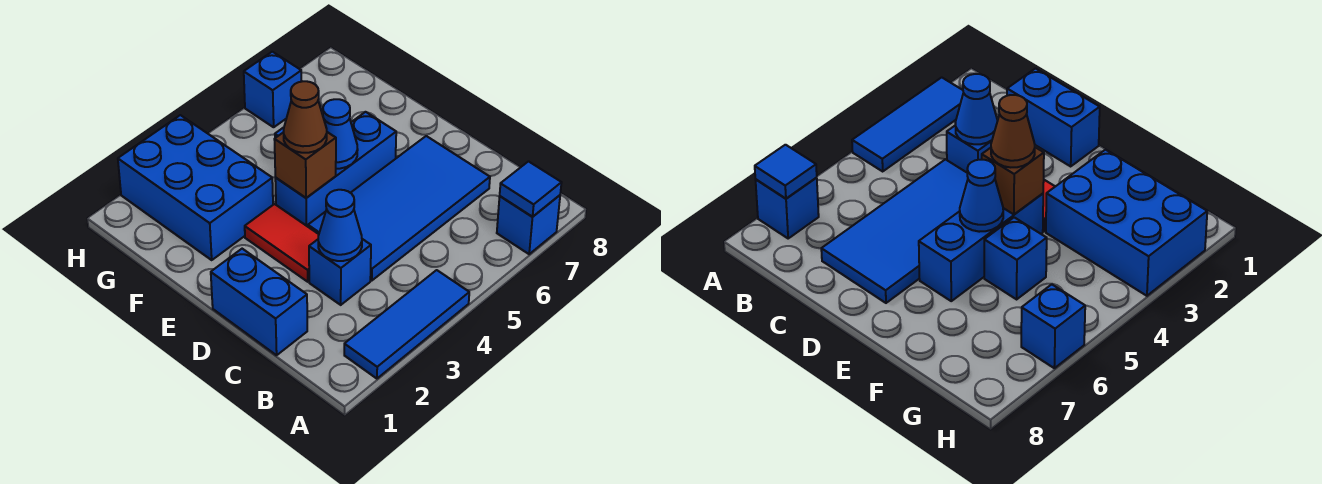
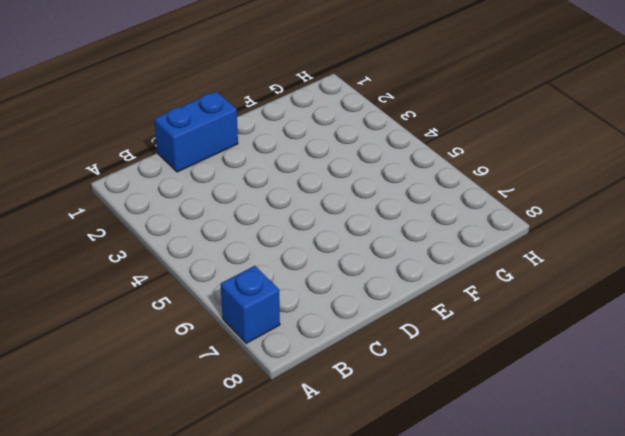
none -> blue tile A2:A4 level 1
none -> blue brick C3 level 1
none -> blue tile C4:D7 level 1

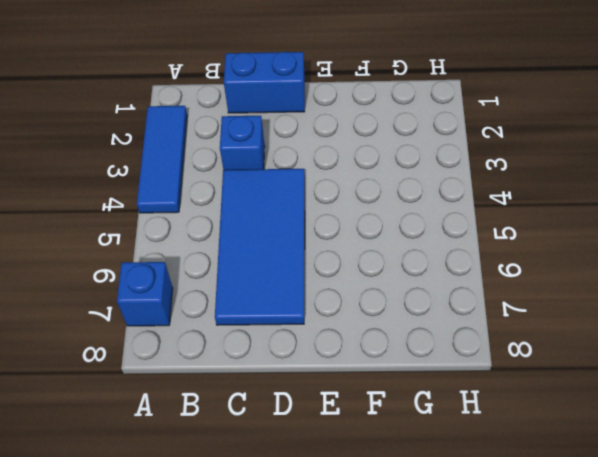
none -> red tile D3:E3 level 1
none -> blue brick E4:E6 level 1
none -> blue brick F2:H3 level 1

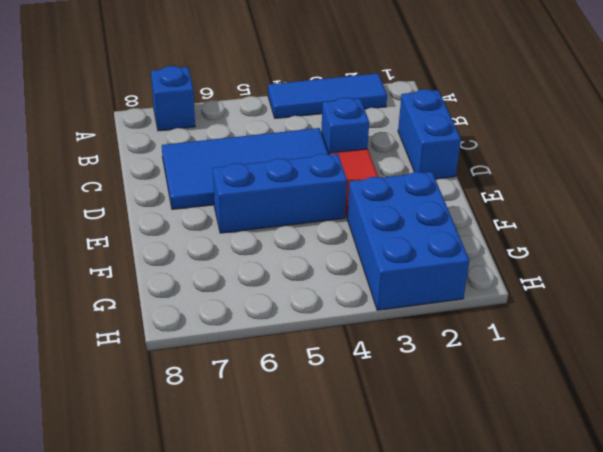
none -> blue brick F5 level 1
none -> blue brick H6 level 1
none -> blue tile A7 level 2

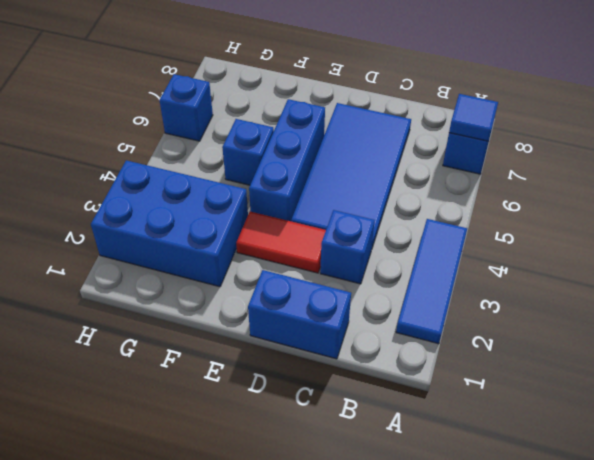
none -> blue cone C3 level 2
none -> brown brick E4 level 2
none -> blue cone E5 level 2

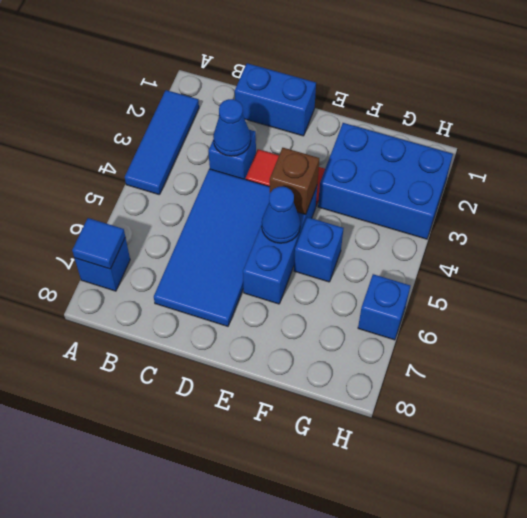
none -> brown cone E4 level 3

